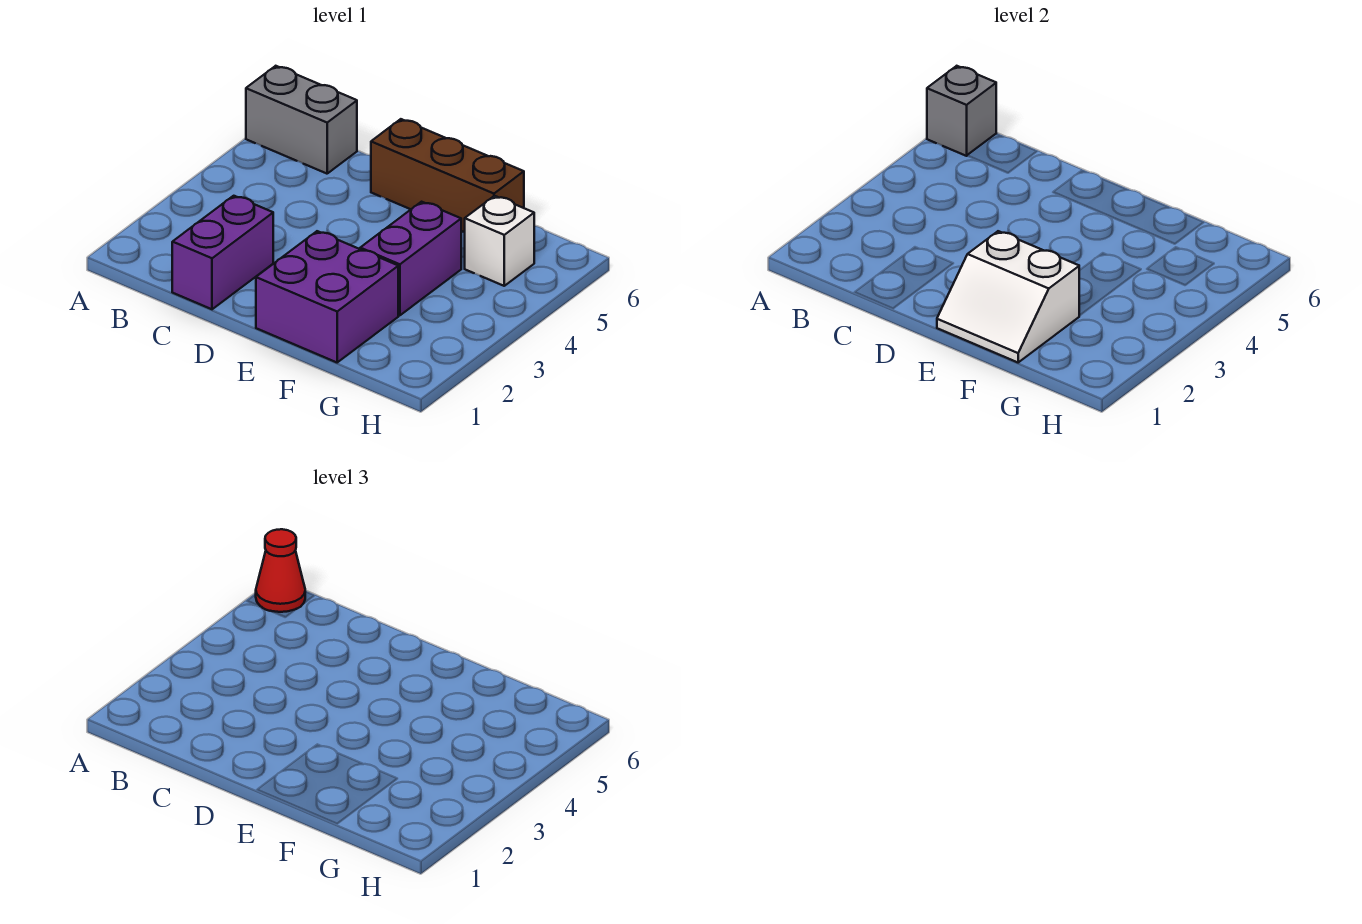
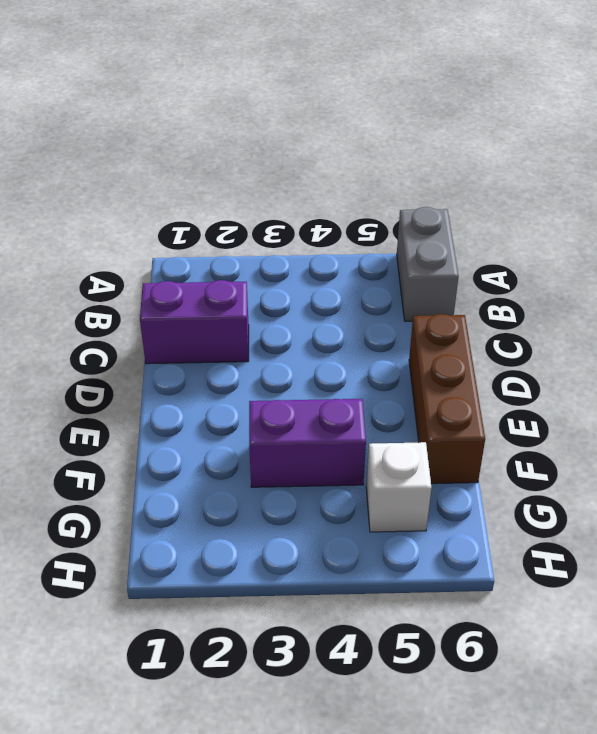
none -> purple brick E1:F2 level 1
none -> grey brick A6 level 2

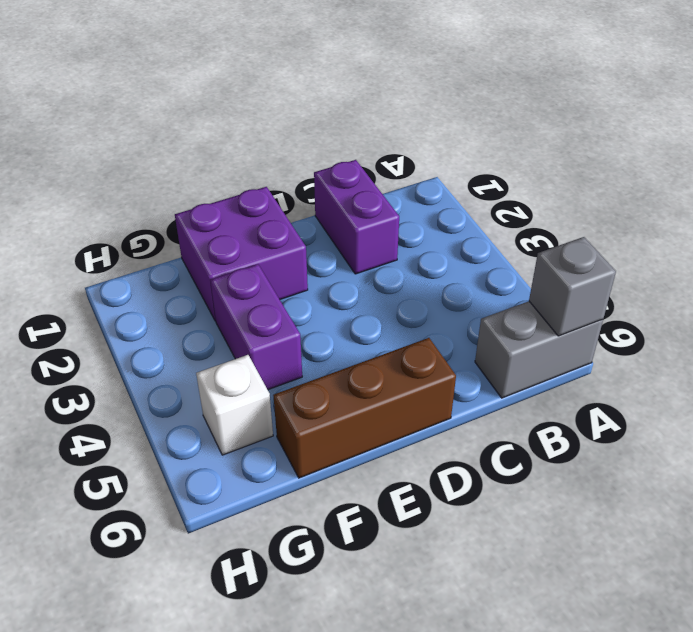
none -> white slope E1:F2 level 2 top 2
none -> red cone A6 level 3

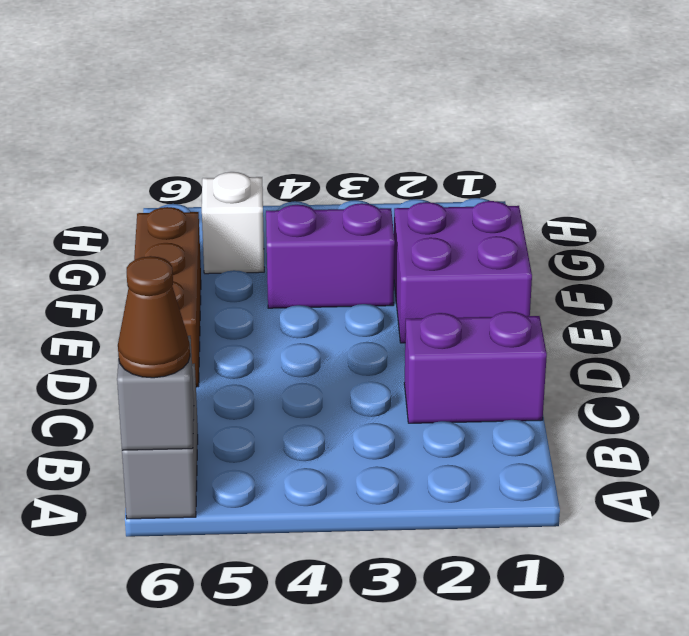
brown cone A6 level 3 -> red cone A6 level 3
none -> white slope E1:F2 level 2 top 2

